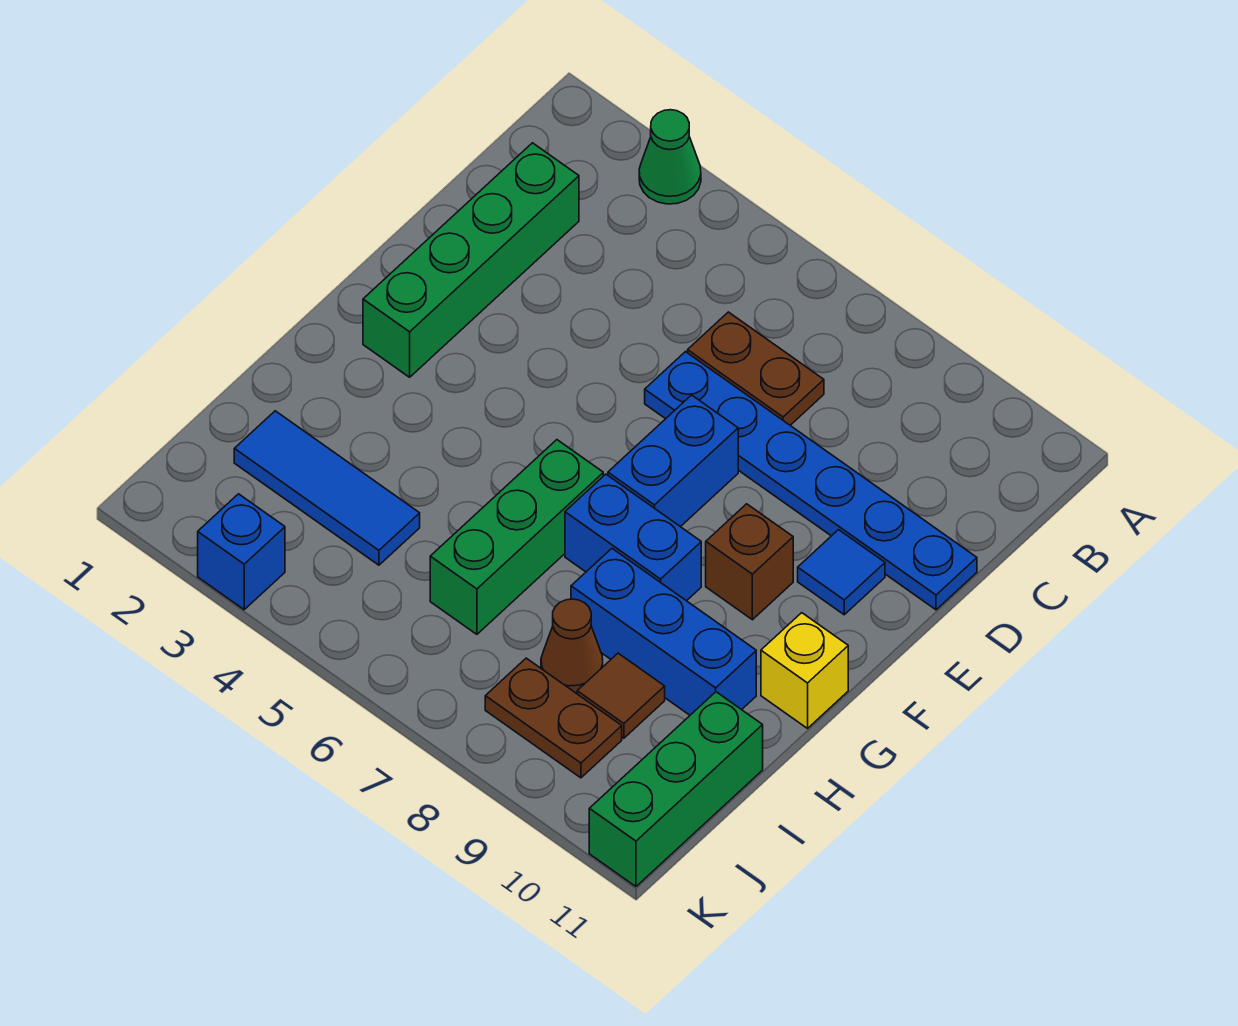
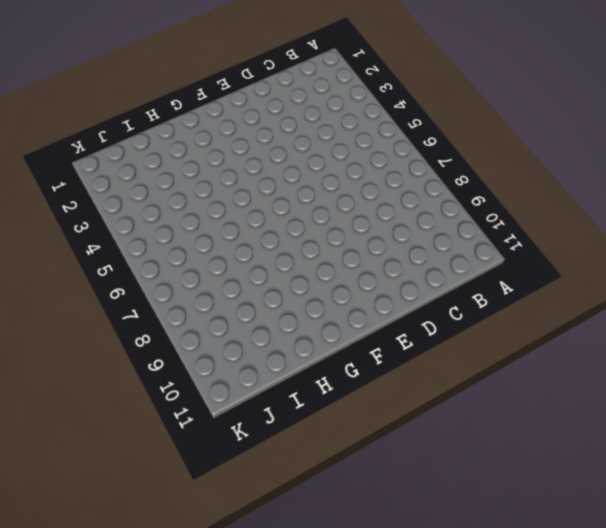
none -> green cone A3 level 1
none -> green brick C2:F2 level 1
none -> brown plate C6:C7 level 1

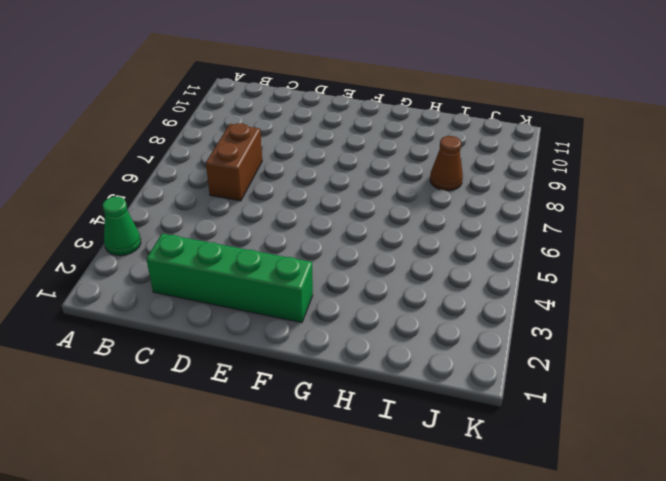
brown brick C6:C7 level 1 -> brown plate C6:C7 level 1
none -> blue plate D6:D11 level 1
none -> blue brick E7:F7 level 1
none -> blue tile E10 level 1

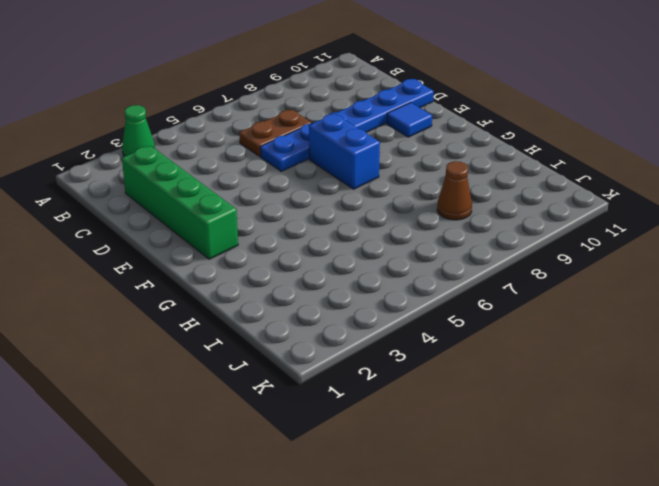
none -> brown brick F9 level 1
none -> green brick G6:I6 level 1
none -> blue brick G7:G8 level 1

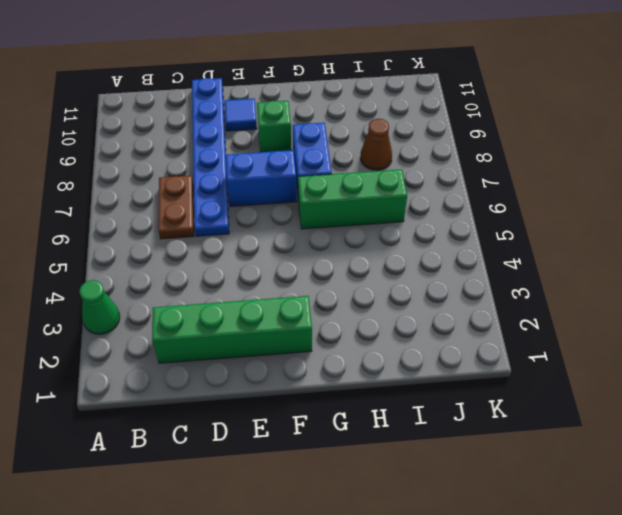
green brick F9 level 1 -> brown brick F9 level 1
none -> yellow brick G11 level 1
none -> blue brick H8:H10 level 1
none -> blue tile I2:I4 level 1

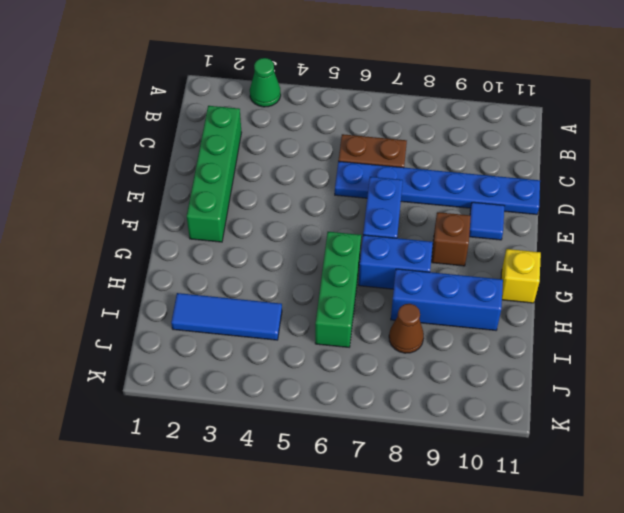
none -> brown tile I9 level 1
none -> green brick I11:K11 level 1
none -> brown plate J8:J9 level 1

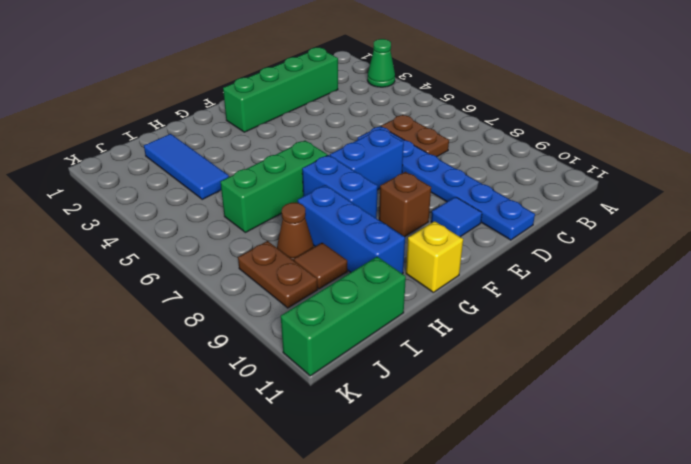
none -> blue brick K3 level 1

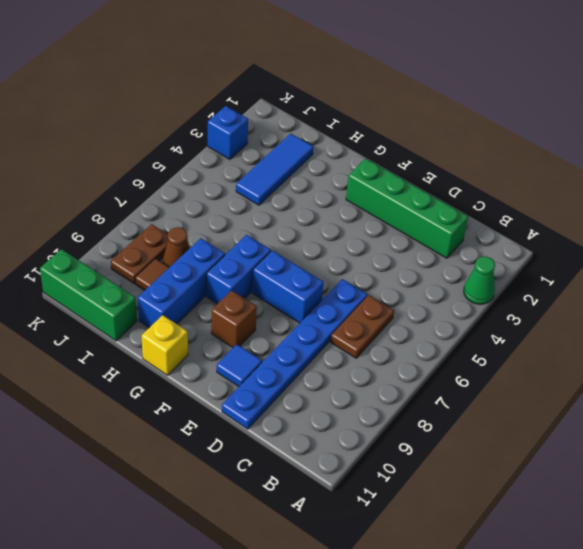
none -> green brick G6:I6 level 1

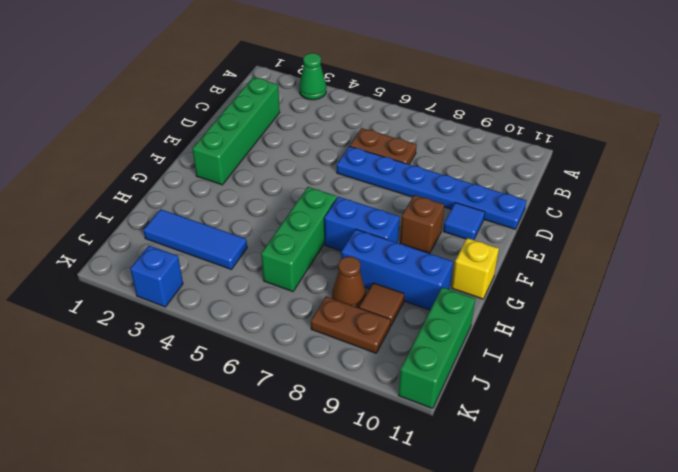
none -> blue brick E7:F7 level 1

